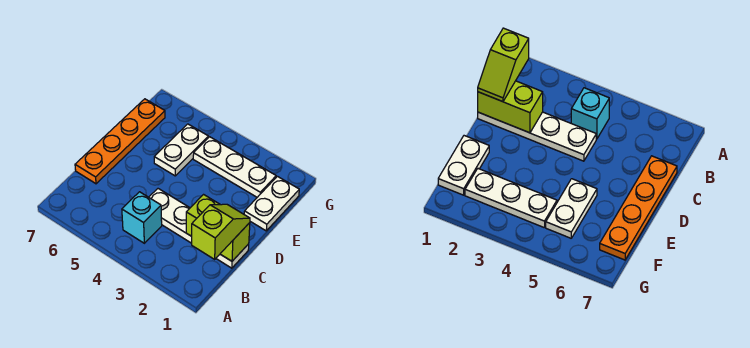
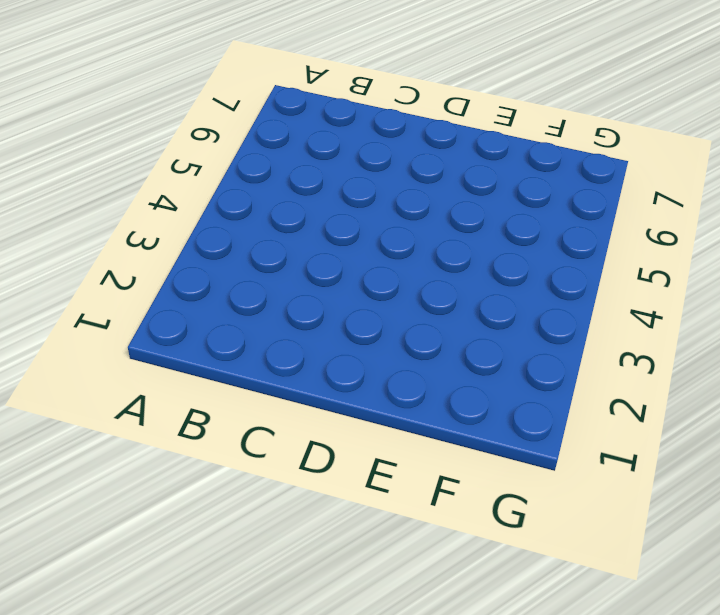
none -> cyan brick B4 level 1
none -> white plate C1:C4 level 1

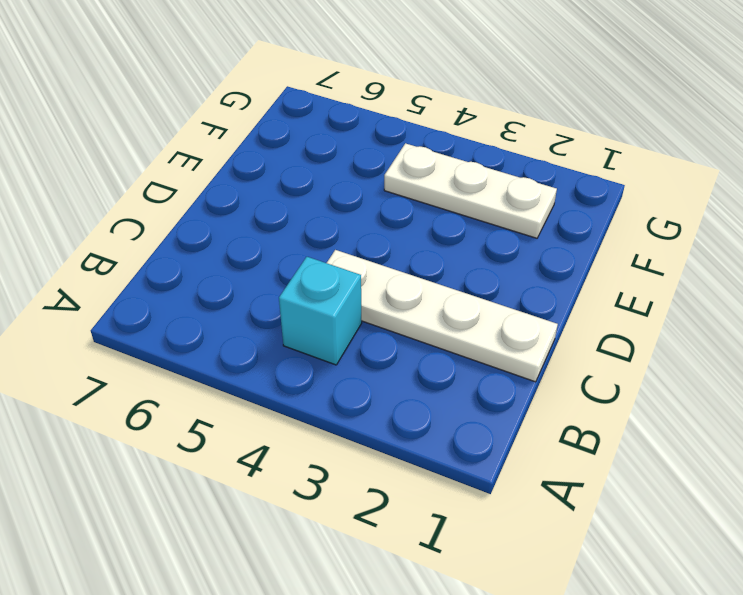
none -> orange plate C7:F7 level 1
none -> white plate E1:F1 level 1

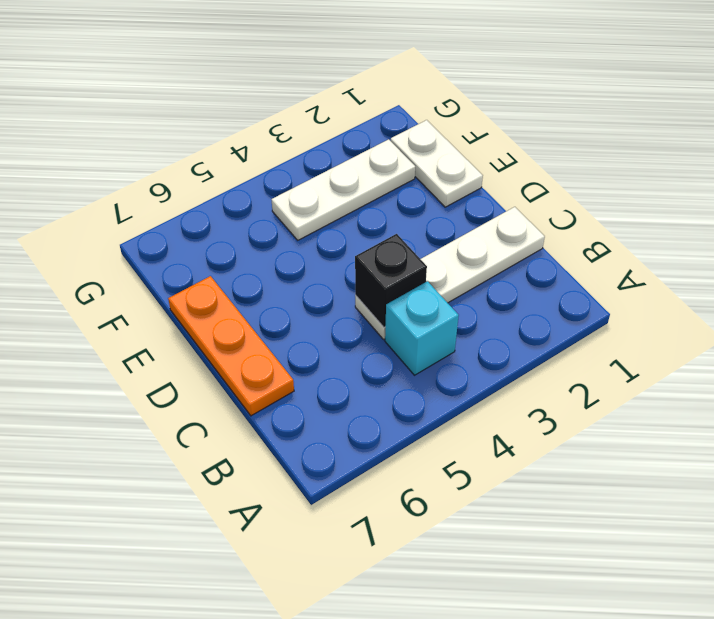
black brick C4 level 2 -> none
orange plate C7:E7 level 1 -> orange plate C7:F7 level 1
none -> white plate E5:F5 level 1
none -> lime brick C1:C2 level 2

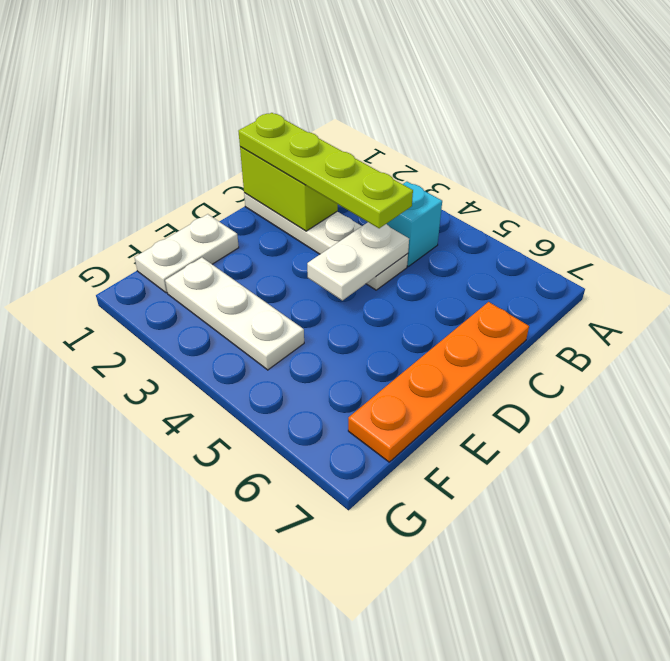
lime plate C1:C4 level 3 -> lime slope B1:C1 level 3 top B
white plate C4:D4 level 2 -> white plate E5:F5 level 1

